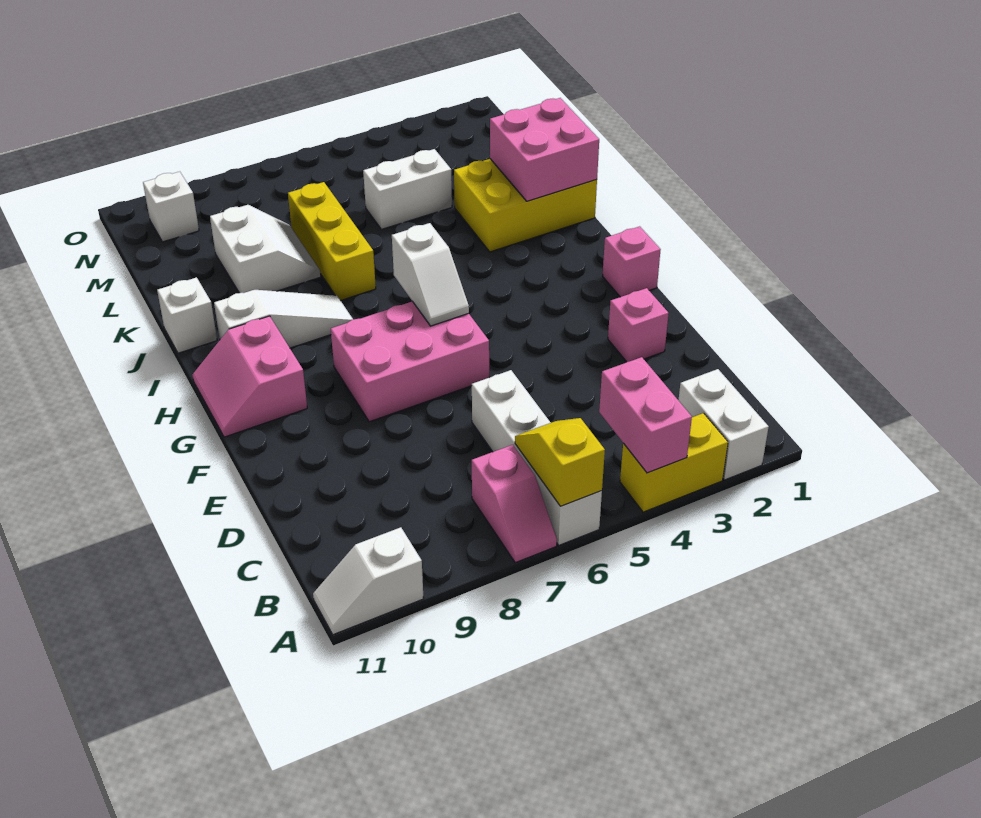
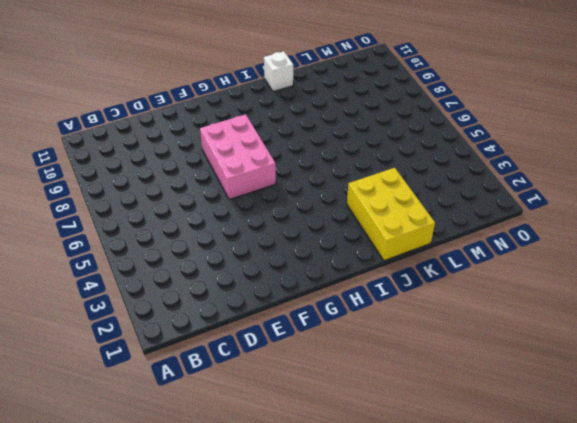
none -> white brick A2:B2 level 1
none -> yellow brick A3:A4 level 1
none -> white brick A6:D6 level 1

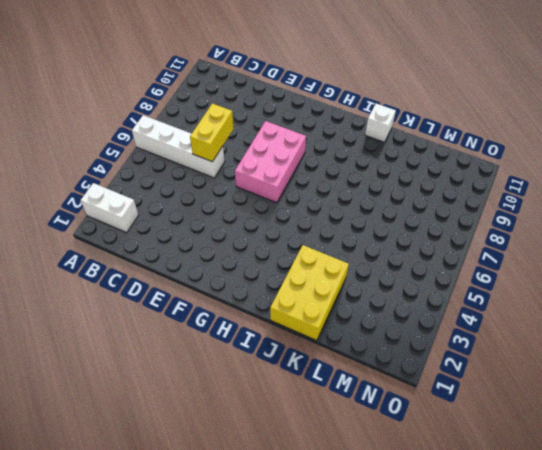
yellow brick D6:D7 level 2 -> yellow brick A3:A4 level 1
none -> pink slope A7:B7 level 1 top B
none -> white slope A10:A11 level 1 top 10
none -> pink brick E2 level 1

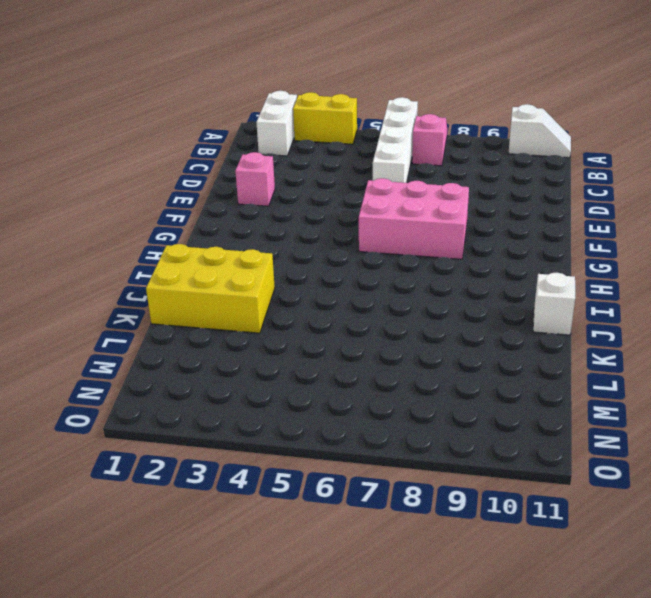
none -> pink brick G1 level 1
none -> pink slope G10:H11 level 1 top 10
none -> white slope I8:I10 level 1 top 10

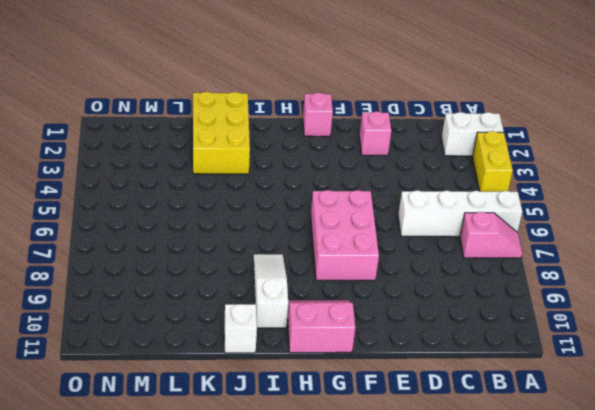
pink slope G10:H11 level 1 top 11 -> pink slope G10:H11 level 1 top 10
none -> white slope A10:A11 level 1 top 10
none -> yellow brick J7:L7 level 1
none -> white slope K8:L9 level 1 top 9

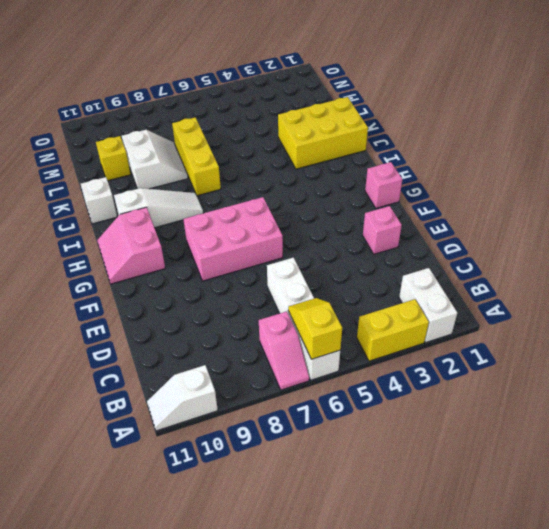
yellow brick L10 level 1 -> none
none -> white brick L4:L5 level 1
none -> white brick N10 level 1
none -> pink brick A4:B4 level 2

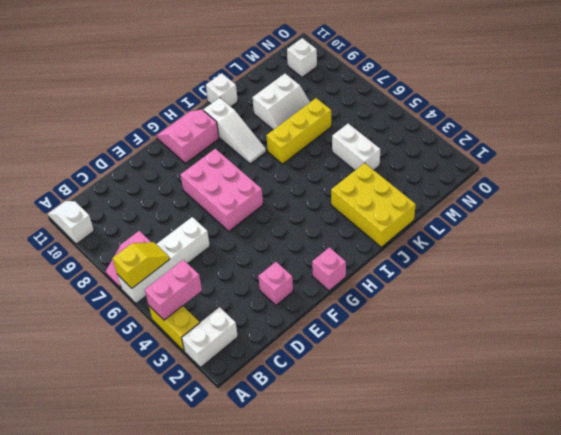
none -> white slope G6:H6 level 2 top H
none -> pink brick J1:K2 level 2

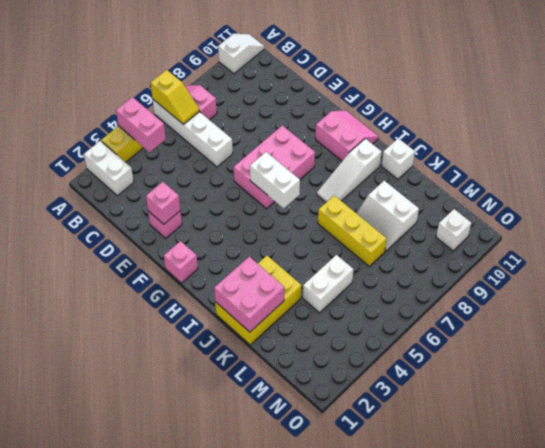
pink brick E2 level 2 -> none
white brick G6:H6 level 2 -> white slope G6:H6 level 2 top H

